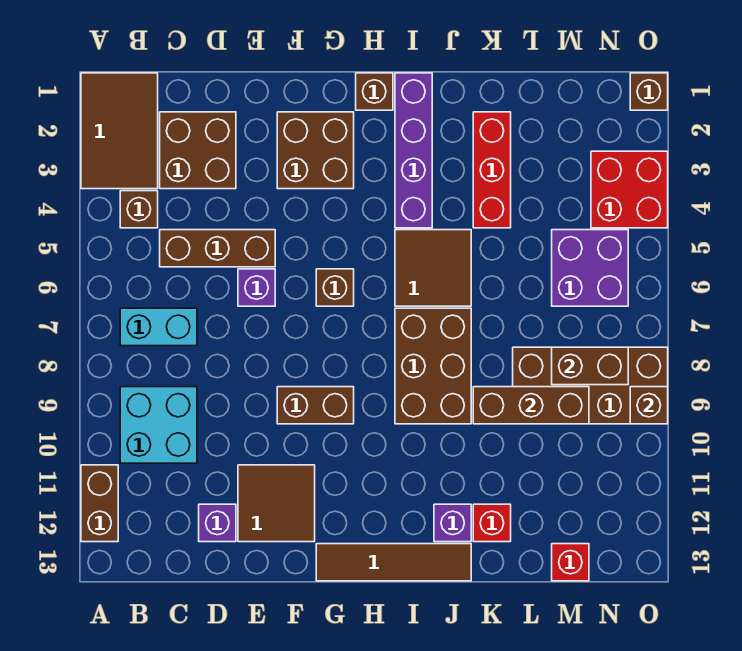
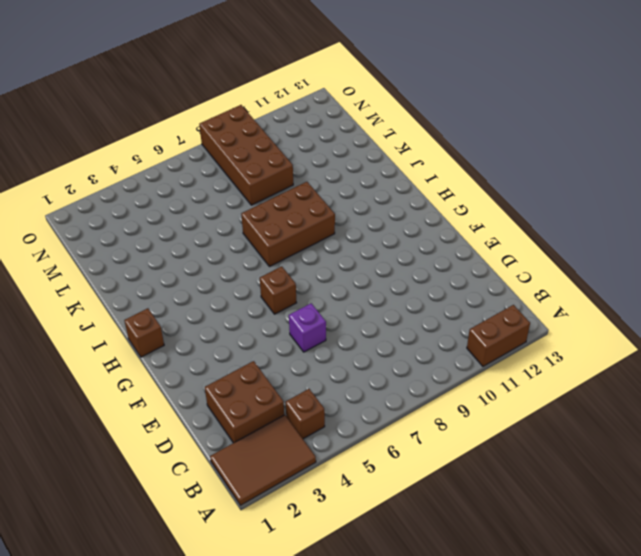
none -> cyan brick B7:C7 level 1
none -> cyan brick B9:C10 level 1
none -> brown brick C5:E5 level 1

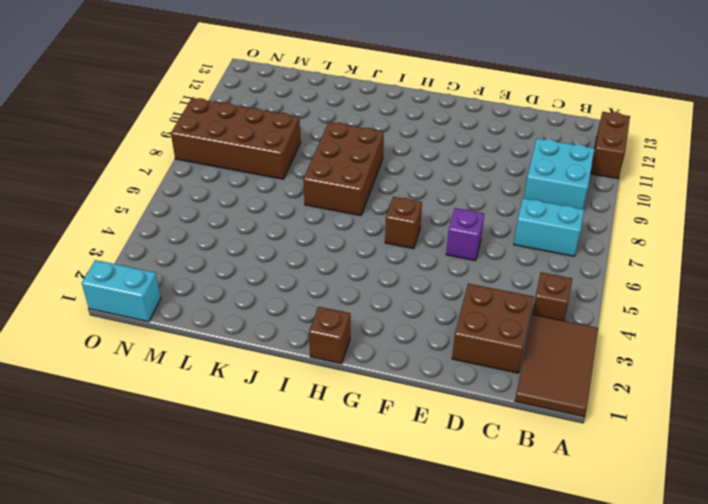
cyan brick N1:O1 level 1 -> brown brick O1 level 1
none -> brown brick C5:E5 level 1
none -> purple brick D12 level 1
none -> brown tile E11:F12 level 1

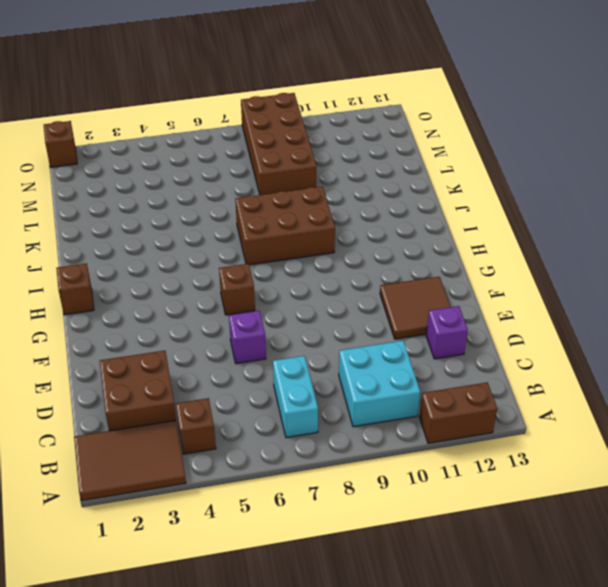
none -> brown brick C5:E5 level 1
none -> brown brick F2:G3 level 1
none -> brown brick F9:G9 level 1

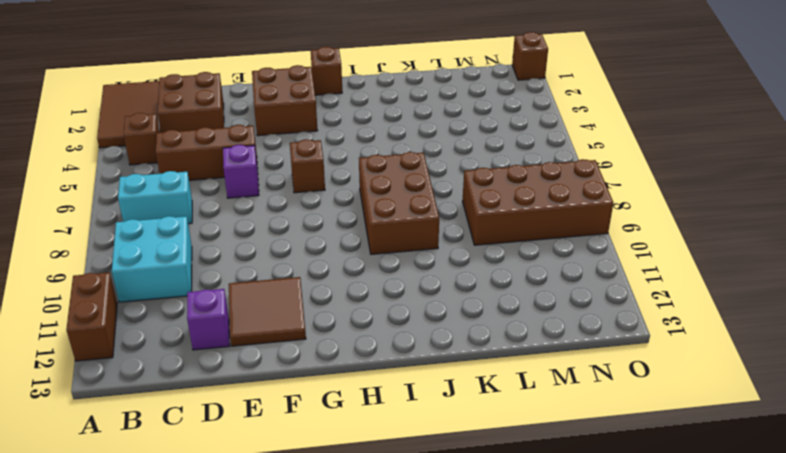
none -> brown brick F9:G9 level 1
none -> brown tile G13:J13 level 1
none -> purple brick I1:I4 level 1

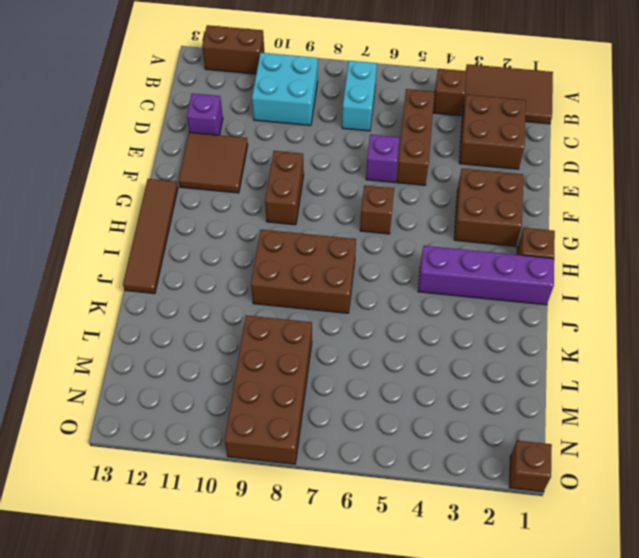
none -> brown tile I5:J6 level 1
none -> purple brick J12 level 1
none -> red brick K2:K4 level 1

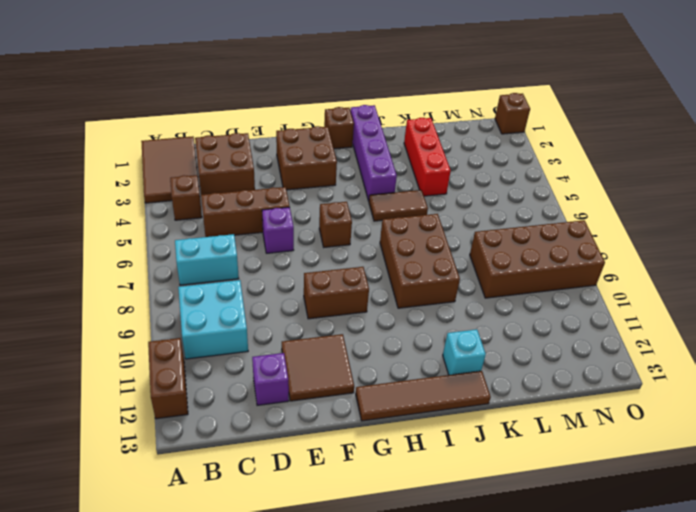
brown tile I5:J5 level 1 -> brown tile I5:J6 level 1
cyan brick J12 level 1 -> purple brick J12 level 1
none -> red brick K12 level 1
none -> purple brick M5:N6 level 1
none -> red brick M13 level 1

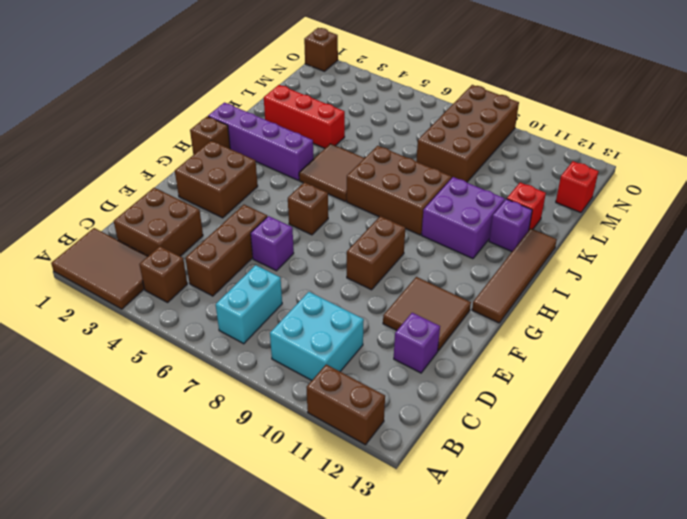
purple brick I10:J11 level 1 -> purple brick M5:N6 level 1
none -> red brick N3:O4 level 1
none -> brown brick K9:M9 level 2
none -> brown brick M8:N8 level 2

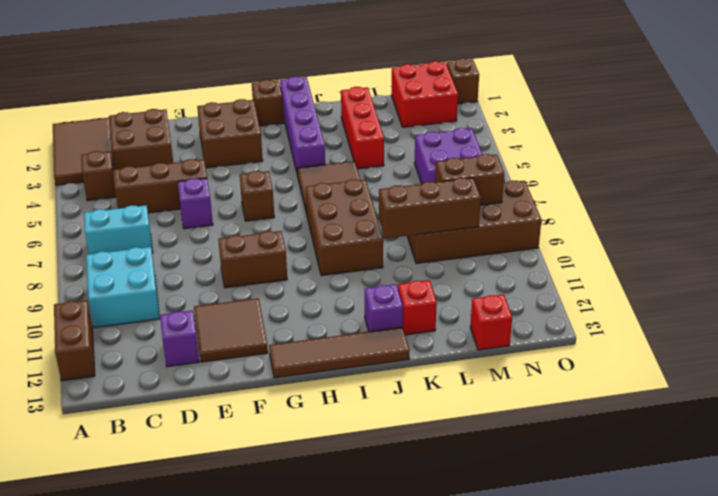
red brick M1:N2 level 1 -> red brick N3:O4 level 1
none -> brown brick O9 level 2

